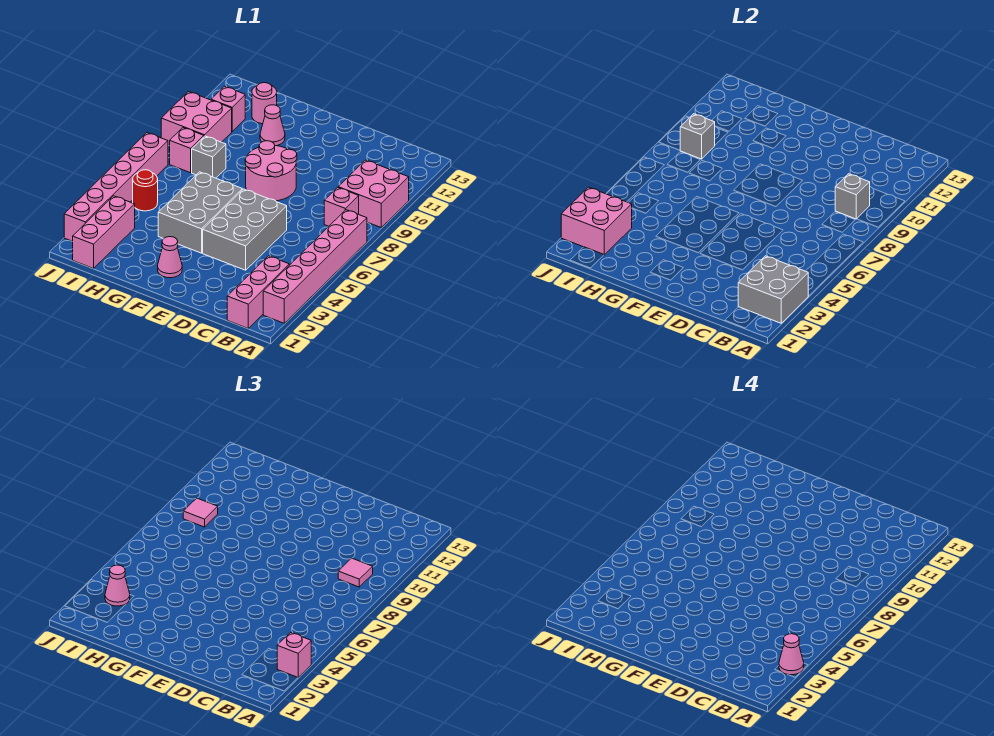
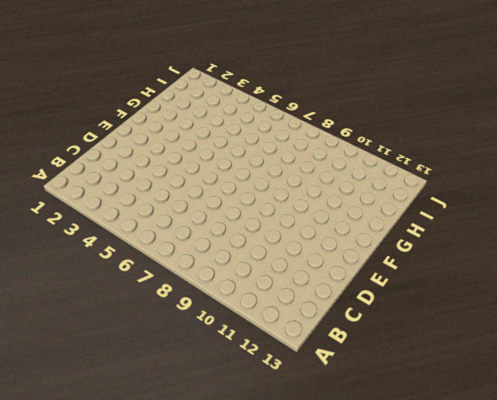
none -> pink brick A2:A7 level 1
none -> pink brick A9:B10 level 1
none -> pink brick B1:B3 level 1

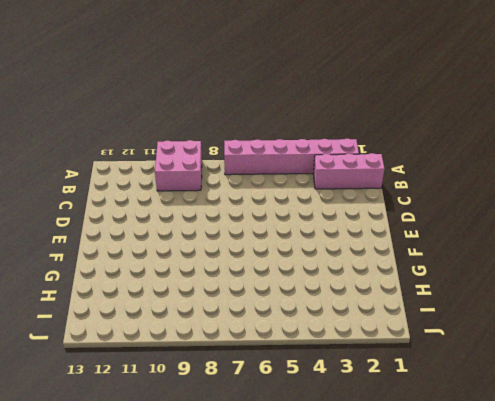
none -> pink brick B8 level 1
none -> grey brick D4:E6 level 1
none -> pink round brick E8:F9 level 1

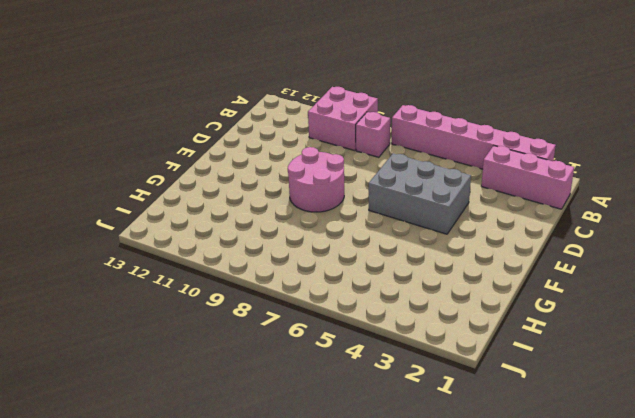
none -> pink cone F2 level 1
none -> grey brick F4:G6 level 1
none -> pink cone G11 level 1

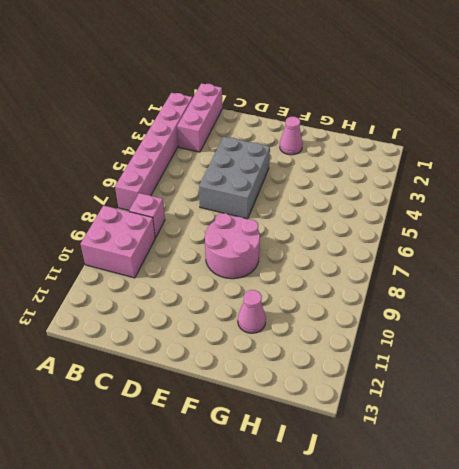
none -> grey brick F4:G6 level 1
none -> grey brick H8 level 1
none -> pink round brick H12 level 1

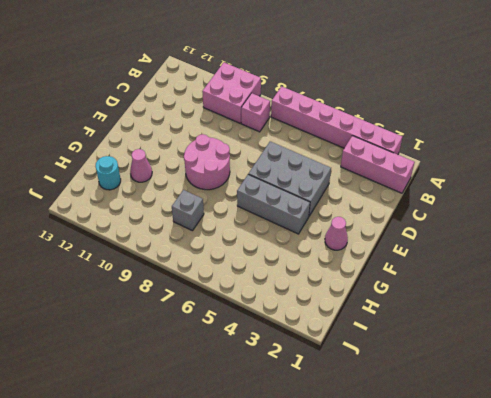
grey brick F4:F6 level 1 -> grey brick F4:G6 level 1
cyan round brick H12 level 1 -> pink round brick H12 level 1
none -> pink brick I1:I3 level 1
none -> red round brick I5 level 1
none -> pink brick I8 level 1

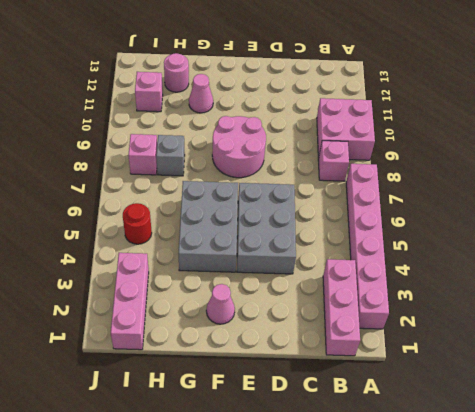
none -> pink brick I9:J10 level 1
none -> pink brick J2:J7 level 1
none -> grey brick A2:B3 level 2

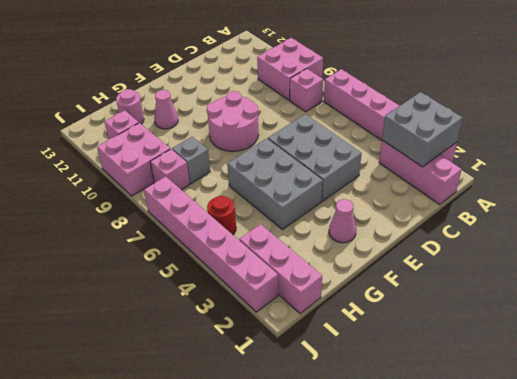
none -> grey brick B9 level 2
none -> pink brick I2:J3 level 2
none -> grey brick I9 level 2

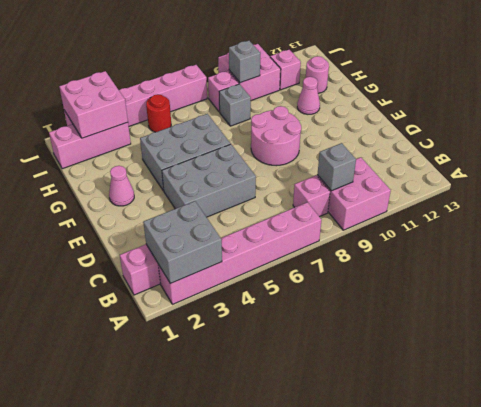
none -> pink brick A3 level 3
none -> pink tile B9 level 3
none -> pink cone I3 level 3

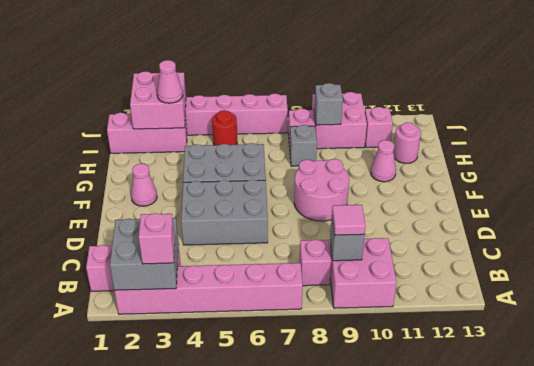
none -> pink tile I9 level 3
none -> pink cone A3 level 4

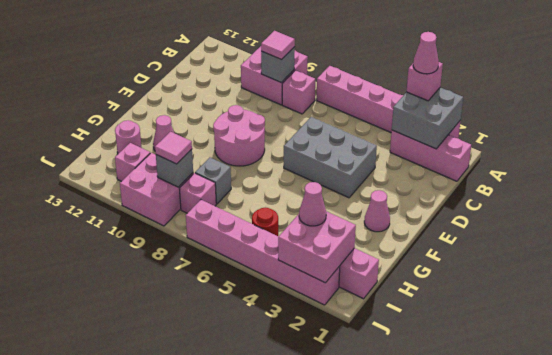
none -> grey brick F4:G6 level 1

